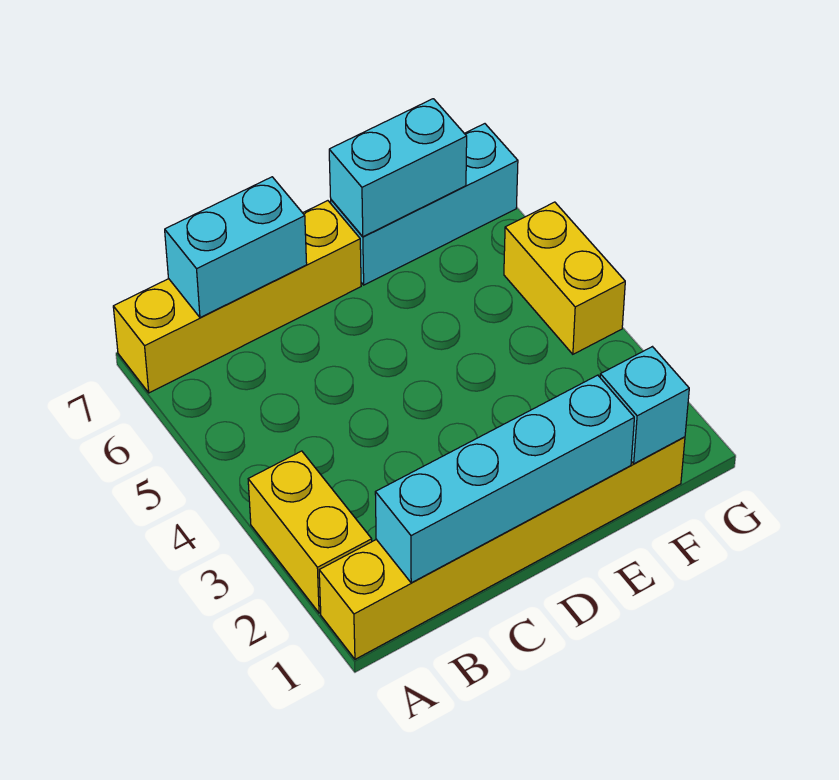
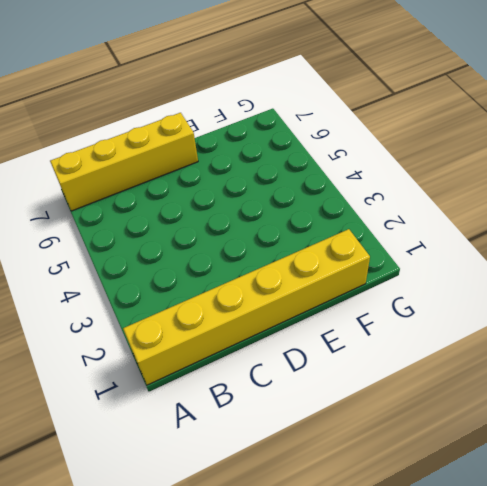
none -> yellow brick A2:A3 level 1
none -> cyan brick E7:G7 level 1

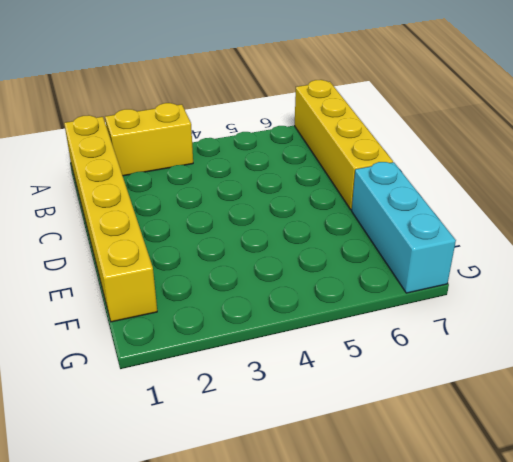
none -> yellow brick G4:G5 level 1
none -> cyan brick B1:E1 level 2

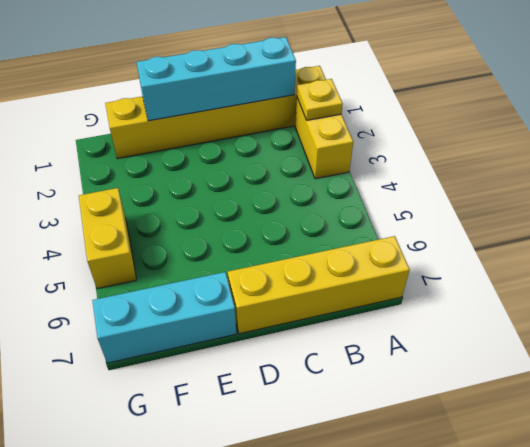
yellow plate A2 level 2 -> none
none -> cyan brick B7:C7 level 2
none -> cyan brick E7:F7 level 2

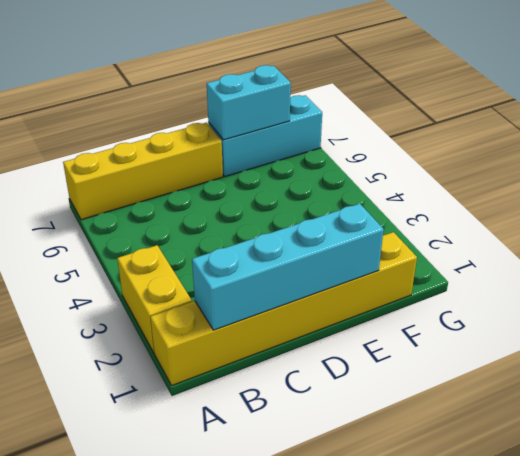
none -> yellow brick G4:G5 level 1
none -> cyan brick B7:C7 level 2

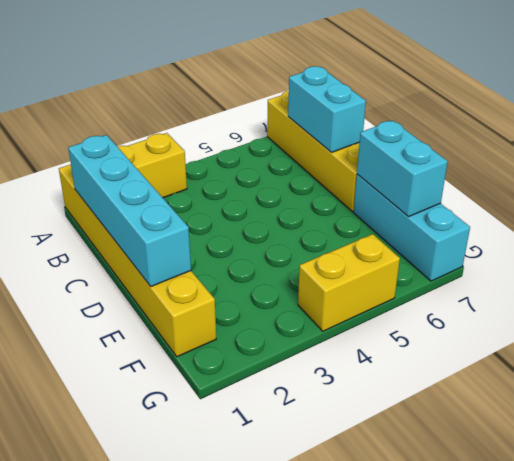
none -> cyan brick F1 level 2

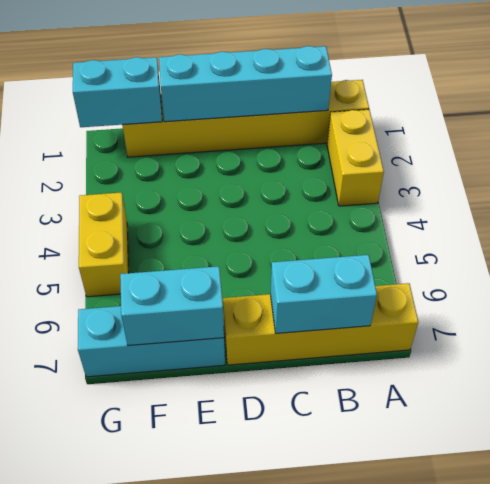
cyan brick F1:G1 level 2 -> cyan brick F1 level 2

